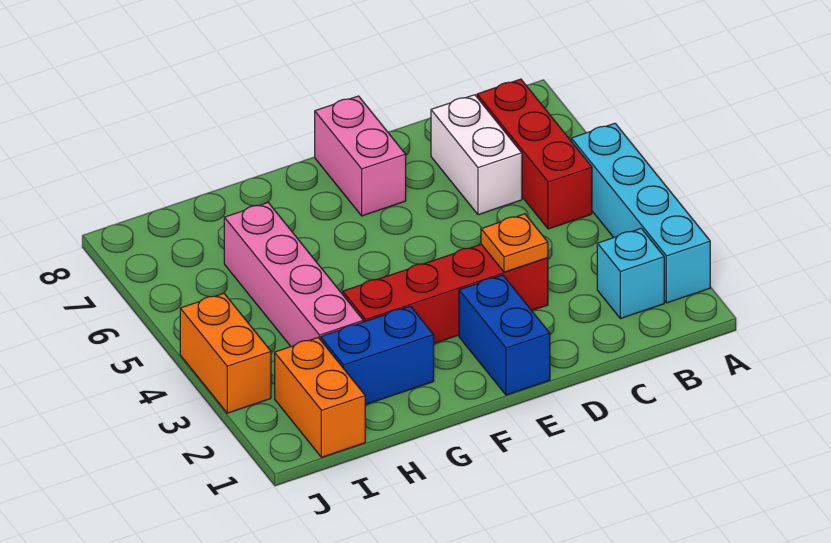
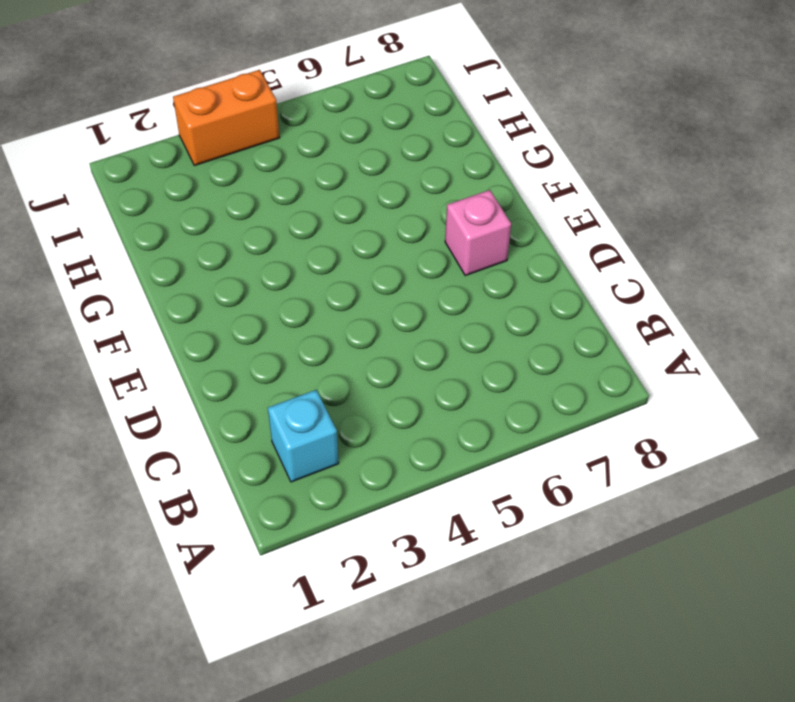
pink brick E7 level 1 -> pink brick E7:E8 level 1
none -> cyan brick A2:A5 level 1
none -> red brick B5:B7 level 1
none -> white brick C6:C7 level 1

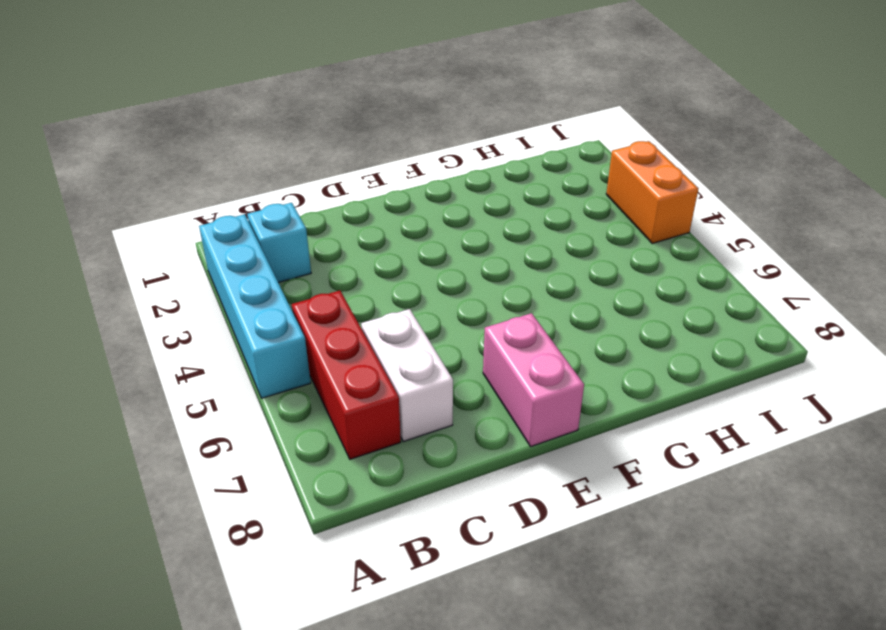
none -> red brick D3:G3 level 1
none -> blue brick E1:E2 level 1
none -> blue brick G2:H2 level 1

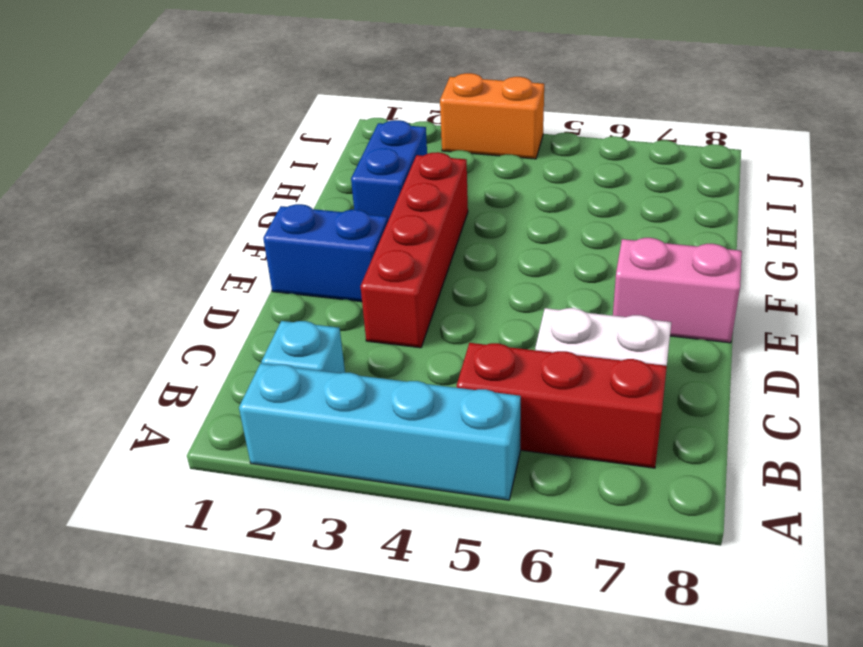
none -> pink brick H3:H6 level 1
none -> orange brick I1:I2 level 1
none -> orange plate D3 level 2

